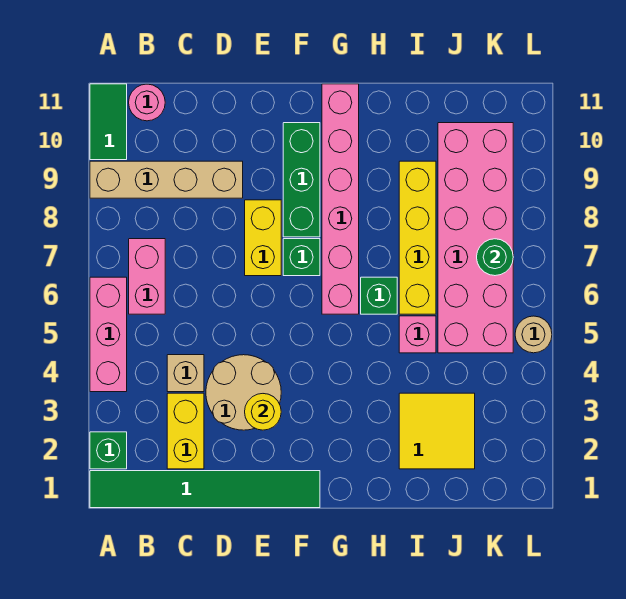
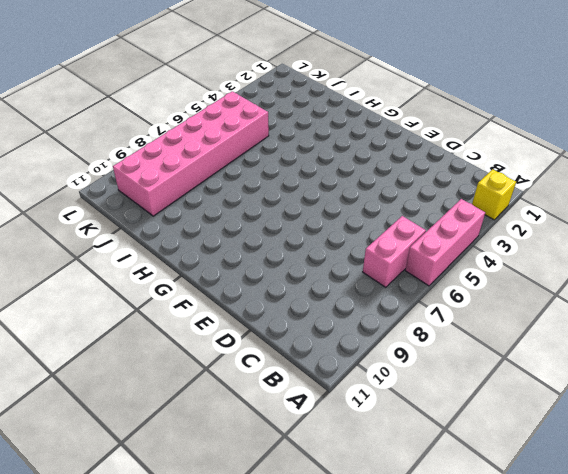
yellow brick A2 level 1 -> green brick A2 level 1
none -> green tile A1:F1 level 1
none -> tan brick A9:D9 level 1
none -> green tile A10:A11 level 1

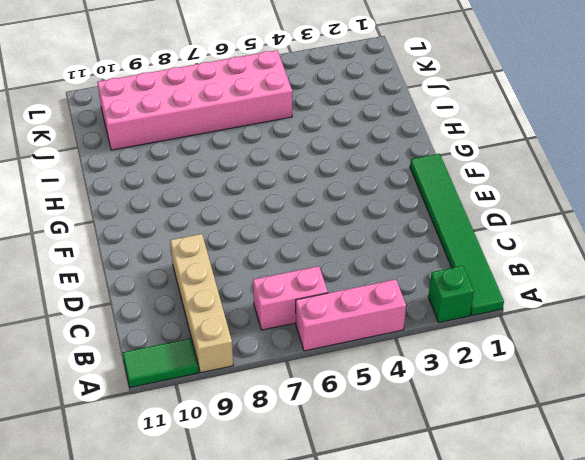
none -> pink round brick B11 level 1
none -> yellow brick C2:C3 level 1
none -> tan brick C4 level 1

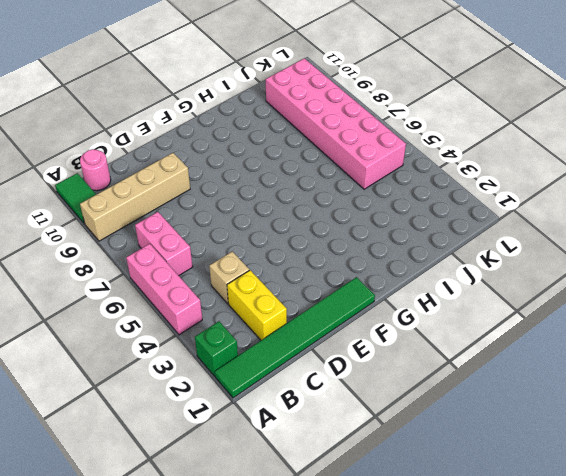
none -> tan round brick D3:E4 level 1
none -> yellow brick E7:E8 level 1
none -> green brick F7 level 1

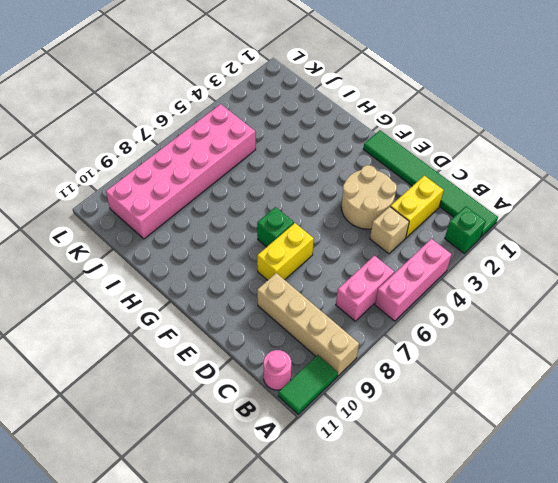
none -> green brick F8:F10 level 1
none -> pink brick G6:G11 level 1
none -> green brick H6 level 1

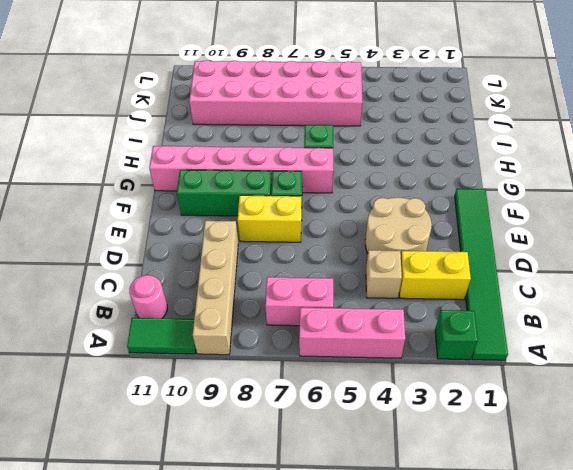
none -> yellow tile I2:J3 level 1
none -> pink brick I5 level 1
none -> yellow brick I6:I9 level 1

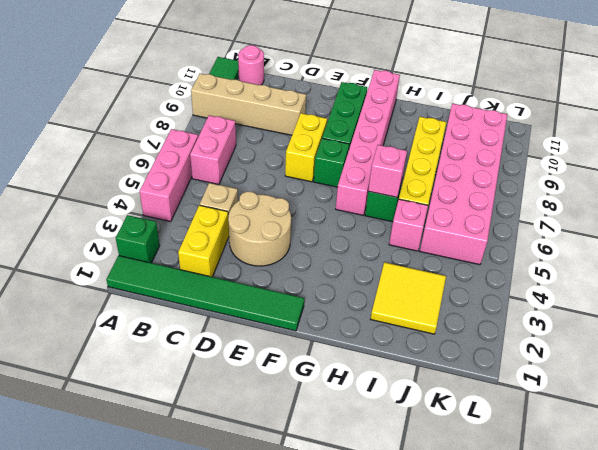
pink brick H6 level 2 -> none
none -> tan round brick L5 level 1
none -> yellow round brick E3 level 2
none -> green round brick K7 level 2

